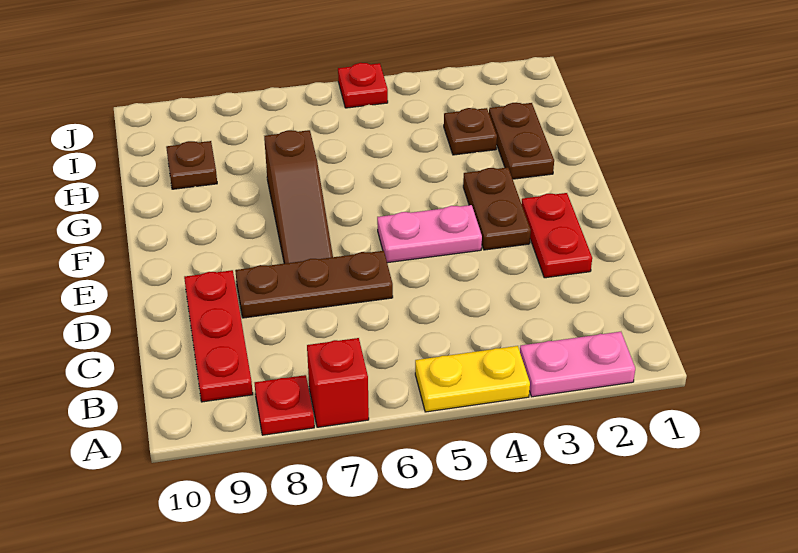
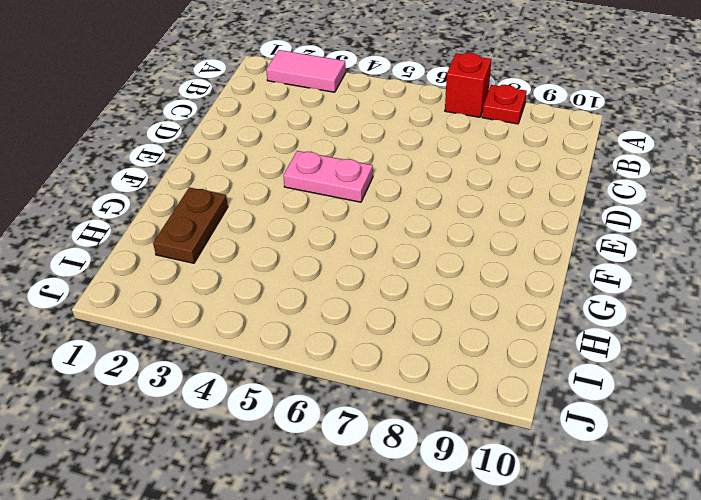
pink tile A2:A3 level 1 -> pink plate A2:A3 level 1
none -> yellow plate A4:A5 level 1
none -> red plate B9:D9 level 1
none -> red plate D2:E2 level 1

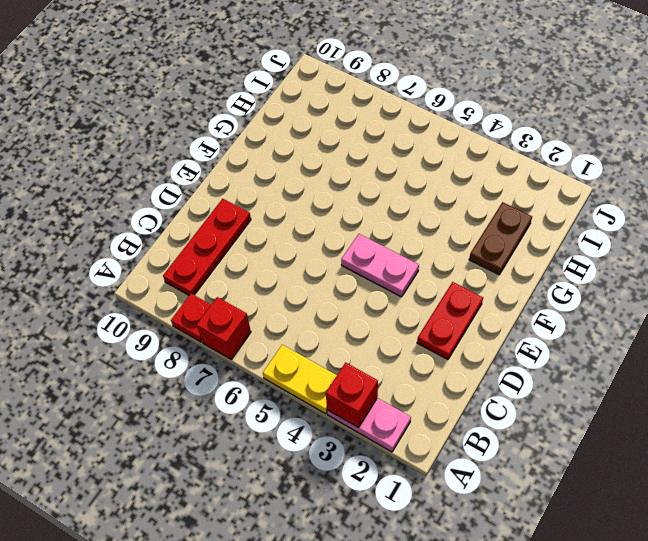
red brick A3 level 2 -> none
none -> brown plate D6:D8 level 1
none -> brown plate E3:F3 level 1
none -> brown slope E7:G7 level 1 top G

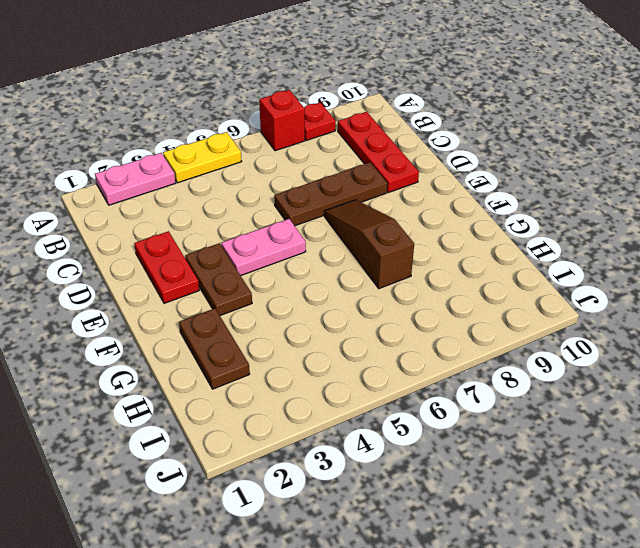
none -> brown plate H3 level 1
none -> brown plate H9 level 1
none -> red plate J5 level 1

